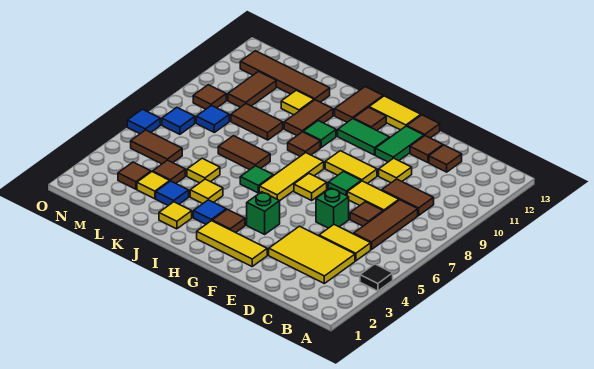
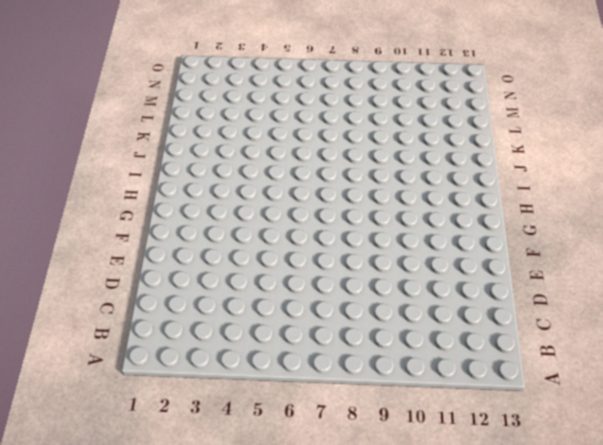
none -> black tile A4 level 1
none -> yellow tile C3:E4 level 1
none -> yellow tile C5:D5 level 1
none -> brown tile C6:C8 level 1

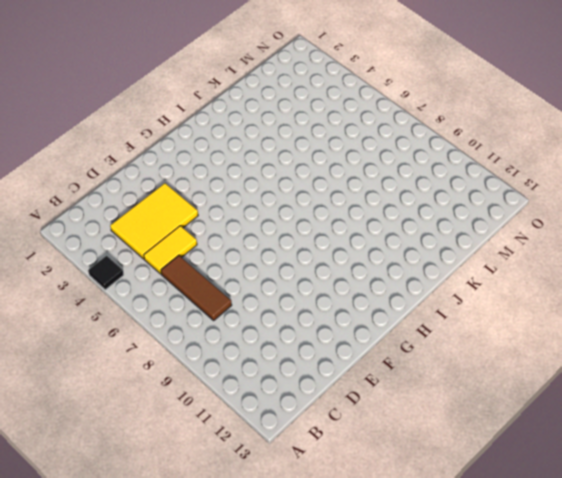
none -> brown tile C9:D9 level 1
none -> brown tile D7 level 1
none -> yellow tile D8:E8 level 1
none -> brown tile D12 level 1

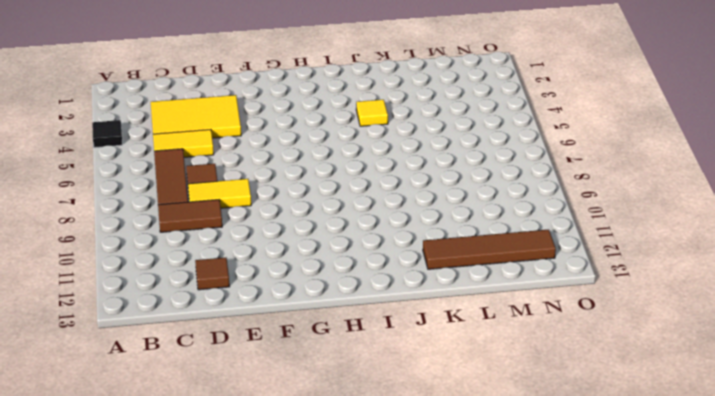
none -> green brick E6 level 1
none -> yellow tile E10 level 1
none -> brown tile E12 level 1
none -> yellow tile F2:H2 level 1

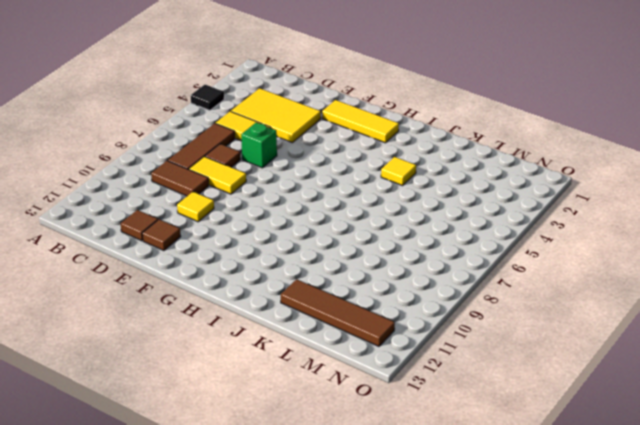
none -> green tile F8 level 1
none -> yellow tile F9:G9 level 1
none -> green tile F11:F12 level 1
none -> brown tile F13 level 1

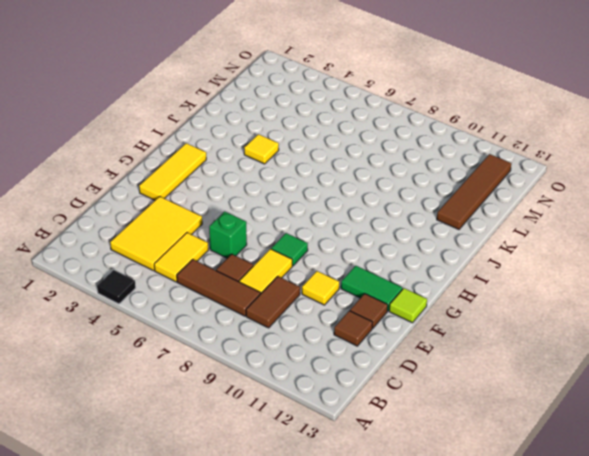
lime tile F13 level 1 -> brown tile F13 level 1
none -> yellow tile F9:G9 level 1
none -> green brick G4 level 1
none -> yellow tile G7 level 1
none -> green tile G11:H11 level 1

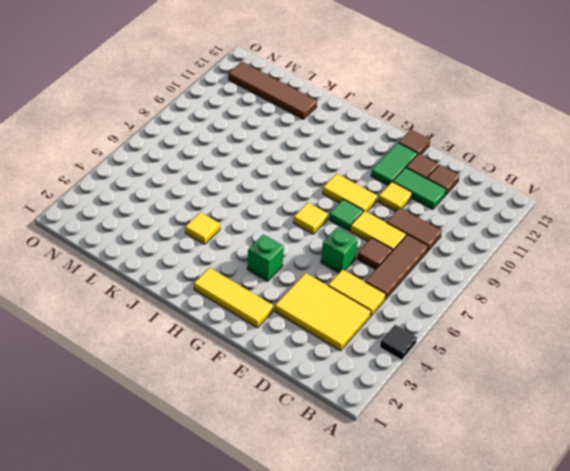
green tile D11:E11 level 1 -> green tile G11:H11 level 1
none -> yellow tile G13:H13 level 1
none -> brown tile H3 level 1
none -> yellow tile H6:H8 level 1
none -> brown tile H12 level 1

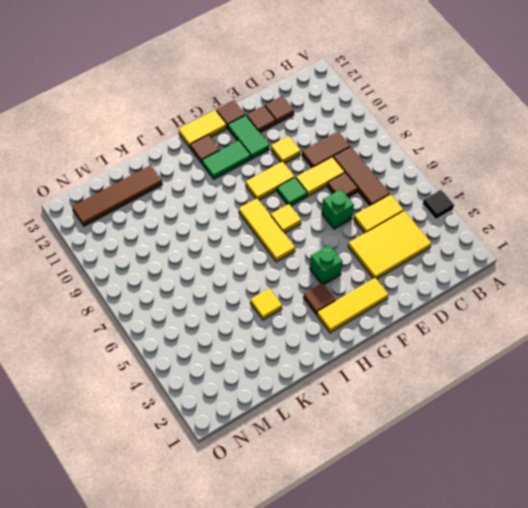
none -> blue tile I3 level 1
none -> green tile I6 level 1
none -> brown tile I9 level 1
none -> green tile I10 level 1

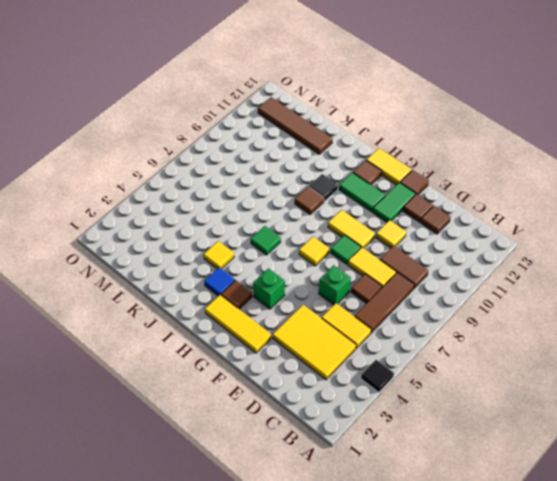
black tile I10 level 1 -> green tile I10 level 1
none -> yellow tile H6:H8 level 1
none -> brown tile I12:I13 level 1
none -> yellow tile J2 level 1
none -> brown tile J7:K7 level 1

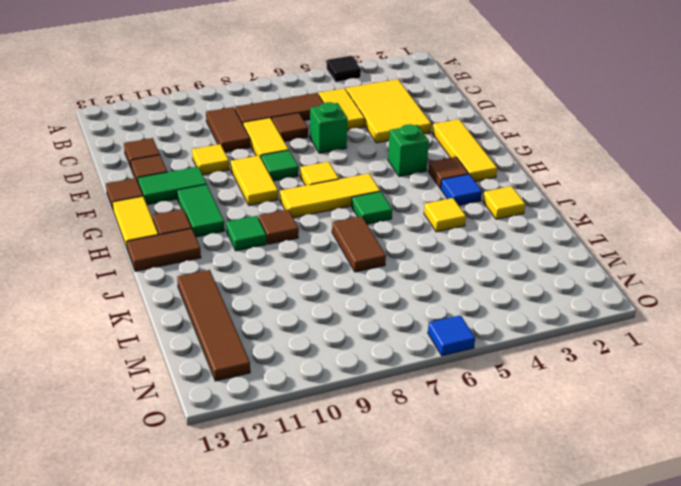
none -> brown tile J10:J11 level 1
none -> blue tile K3 level 1
none -> yellow tile K5 level 1
none -> brown tile K9:L9 level 1

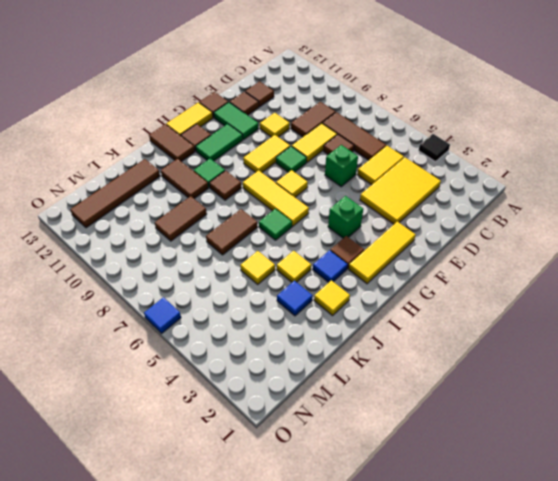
none -> yellow tile K11 level 1
none -> yellow tile L3 level 1
none -> brown tile L4 level 1
none -> brown tile M3 level 1

